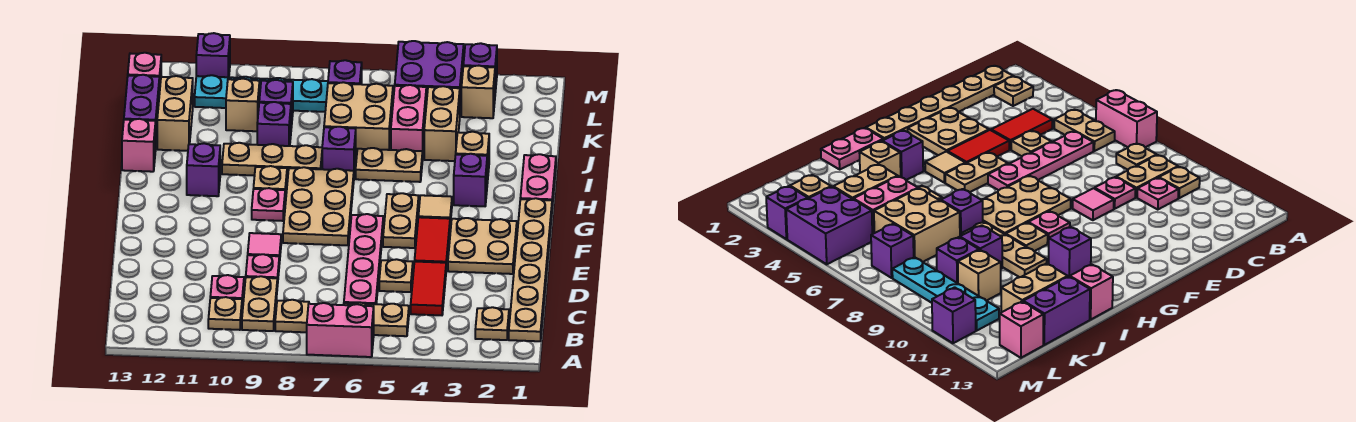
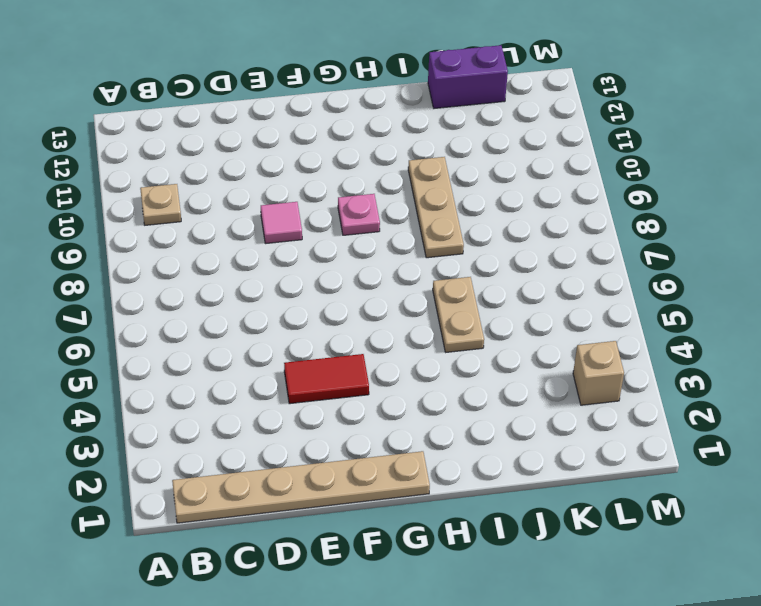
none -> pink brick A6:A7 level 1
none -> tan plate B2 level 1
none -> tan plate B5:B6 level 1
none -> tan plate B8 level 1

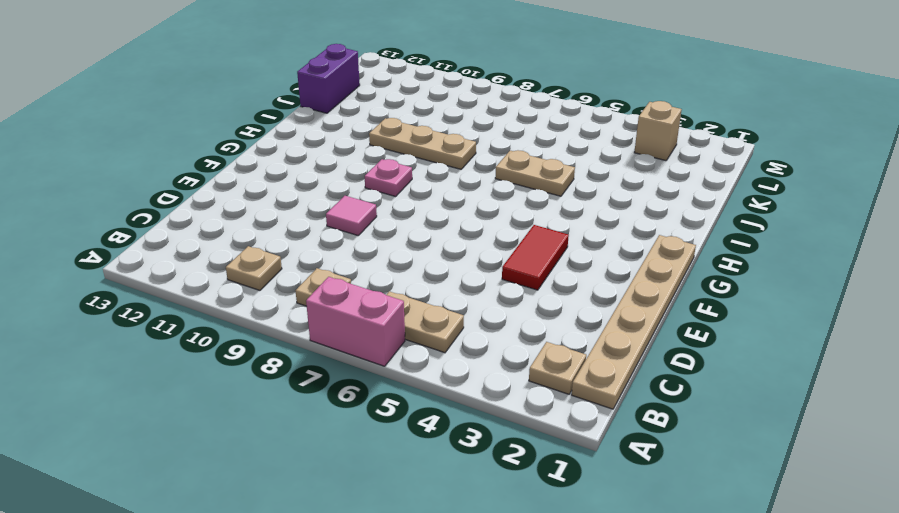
none -> tan plate B9:C9 level 1
none -> red tile C4:D4 level 1
none -> pink plate C6:F6 level 1
none -> pink plate C10 level 1

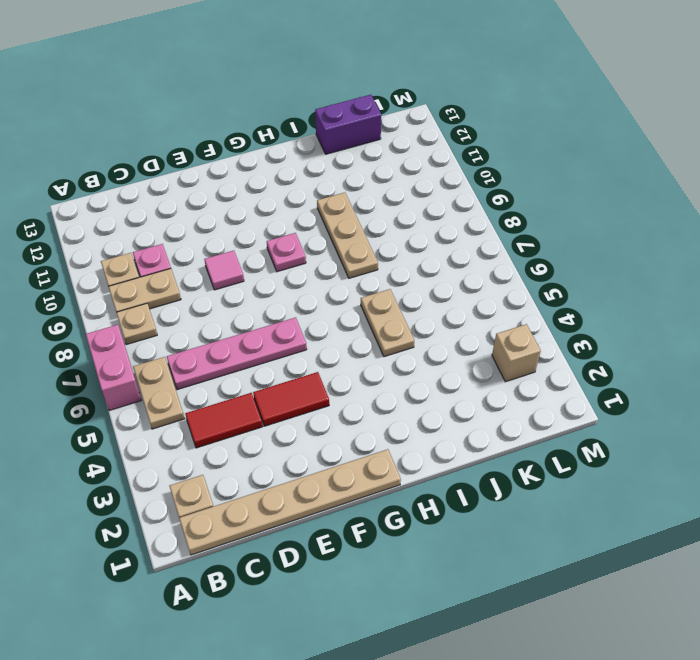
none -> tan plate D5 level 1
none -> pink plate D9 level 1
none -> tan plate E2:F3 level 1
none -> tan plate F5:G5 level 1

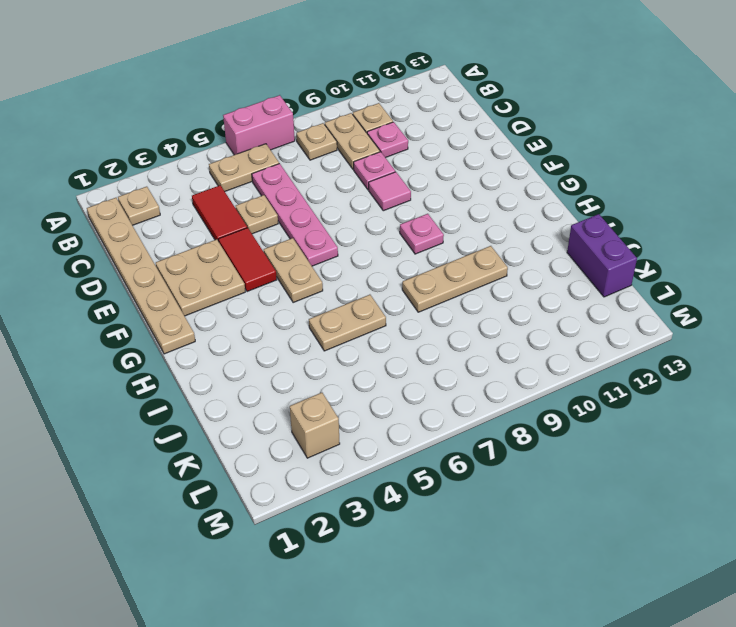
none -> tan plate F7:H8 level 1
none -> tan tile G4 level 1
none -> pink plate H1:I1 level 1
none -> purple brick H3 level 1

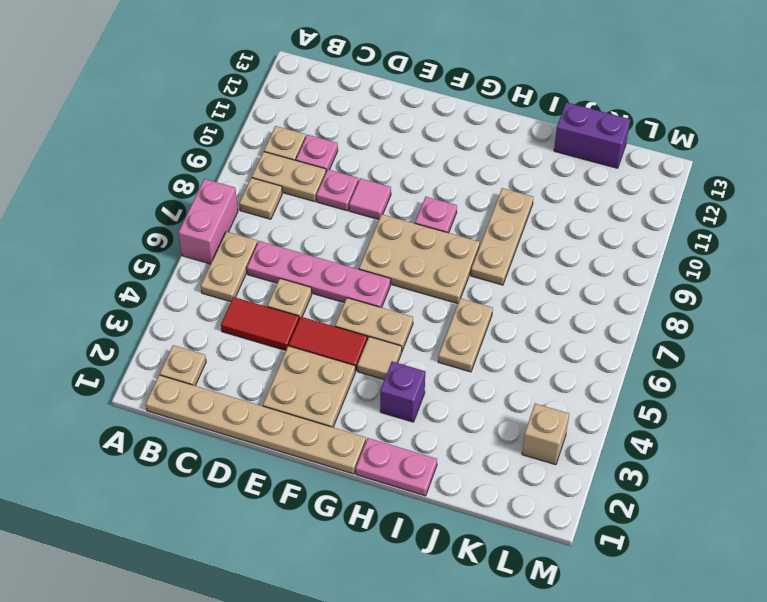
none -> tan plate H9 level 1
none -> purple brick H11 level 1
none -> tan brick I3 level 1
none -> purple brick I7 level 1

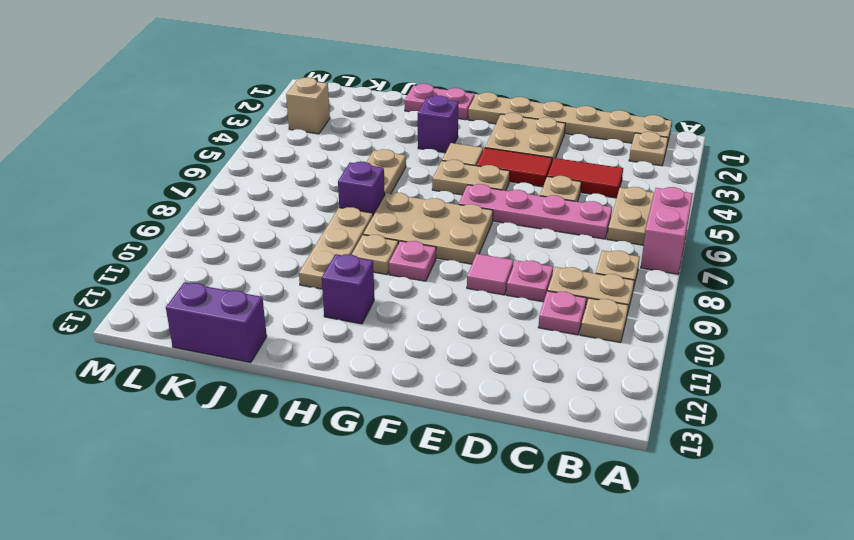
none -> tan brick I3 level 1
none -> pink brick I13 level 1
none -> tan brick J4:K4 level 1
none -> pink brick J5:K5 level 1

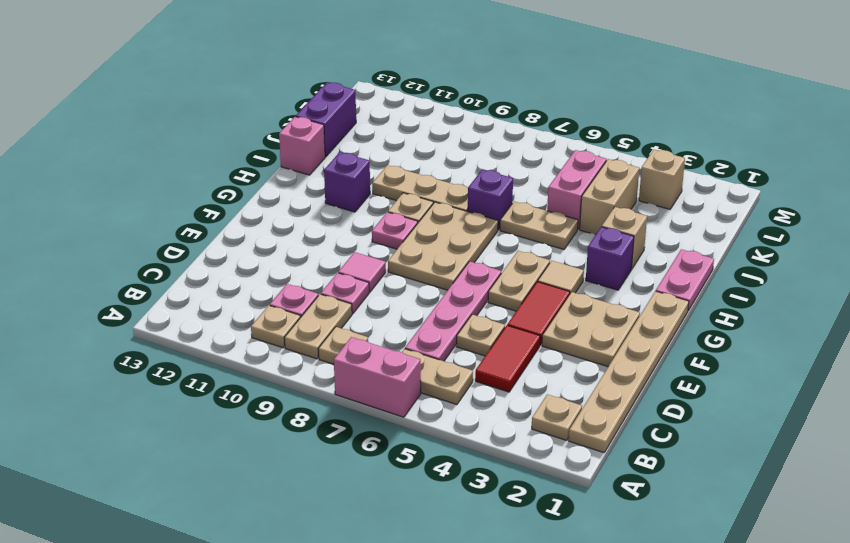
none -> tan brick J6:K7 level 1
none -> purple brick J9 level 1
none -> tan brick J12:K12 level 1
none -> purple brick K9 level 1

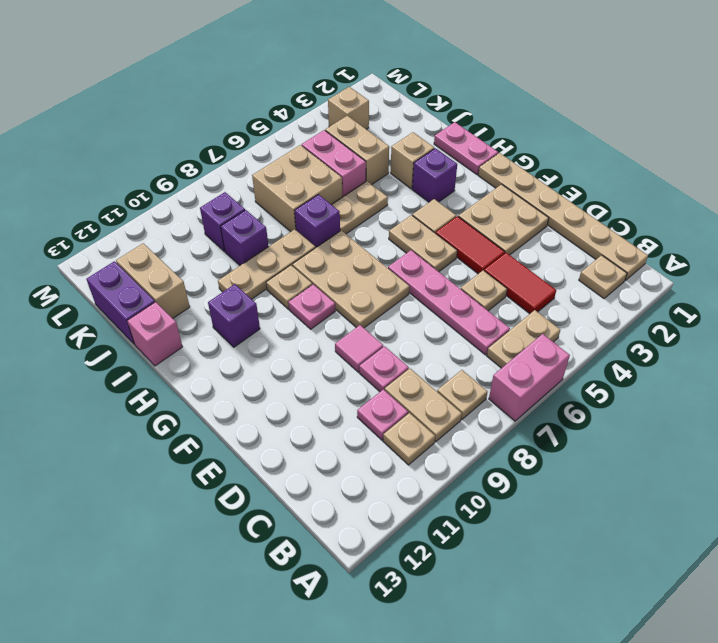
none -> tan brick K10 level 1
none -> purple brick L4:M5 level 1
none -> purple brick L7 level 1
none -> cyan plate L8:L11 level 1

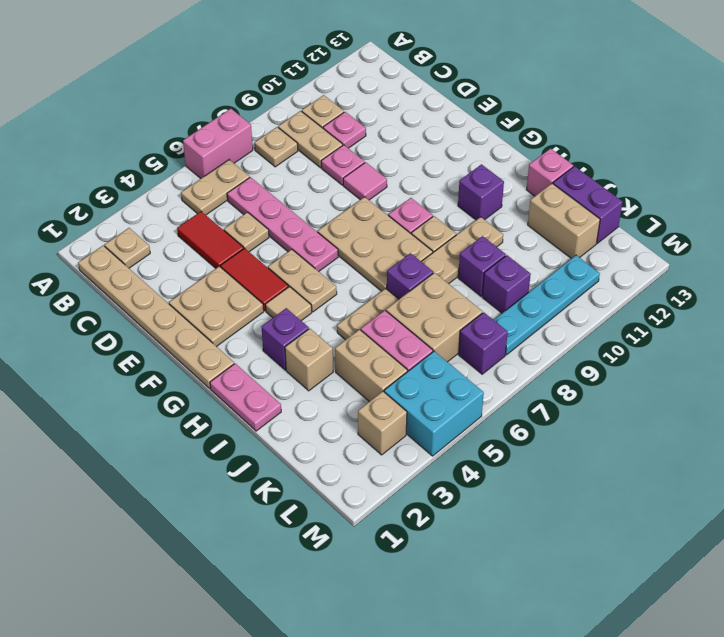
cyan brick L4:M5 level 1 -> purple brick L4:M5 level 1
none -> tan brick K10 level 1
none -> pink brick L13 level 1
none -> purple brick M3 level 1
none -> purple brick M11 level 1

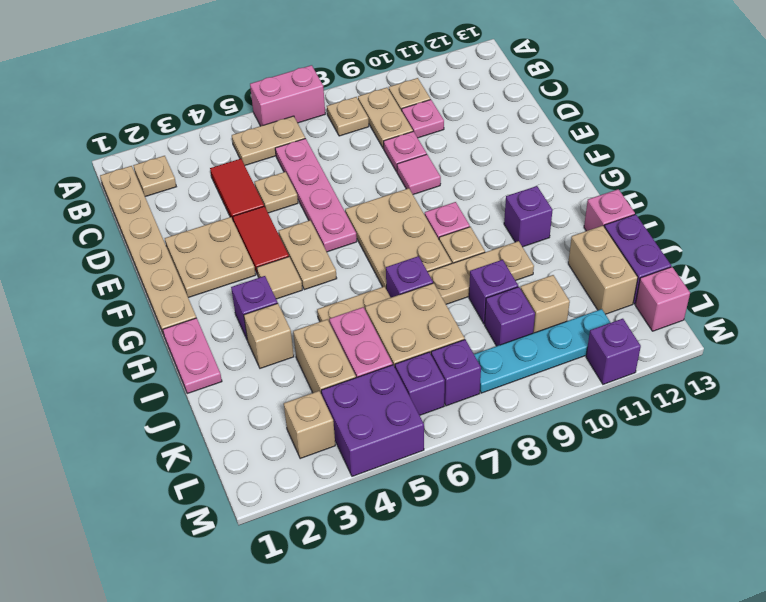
purple brick L6 level 1 -> purple brick M3 level 1

